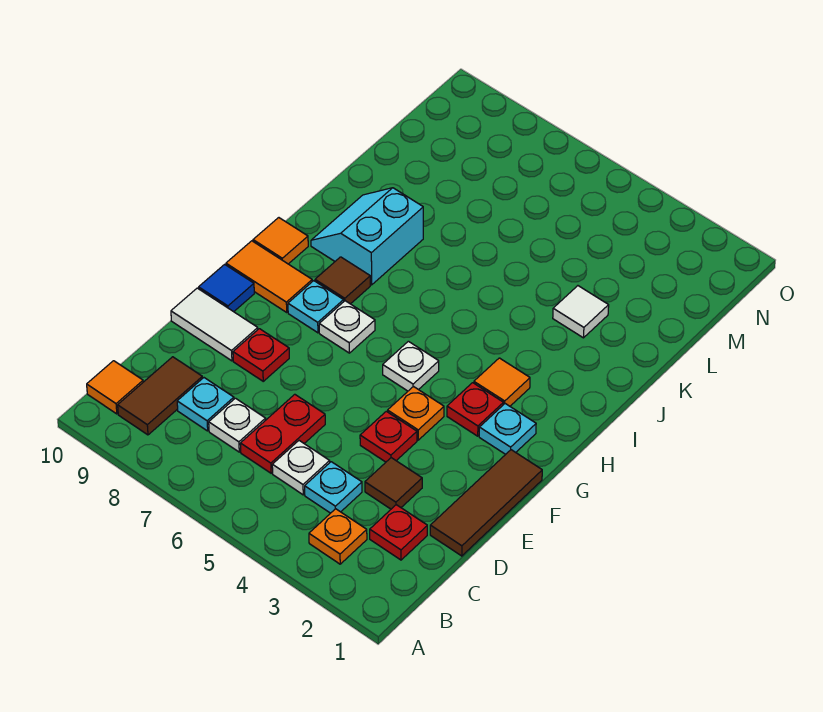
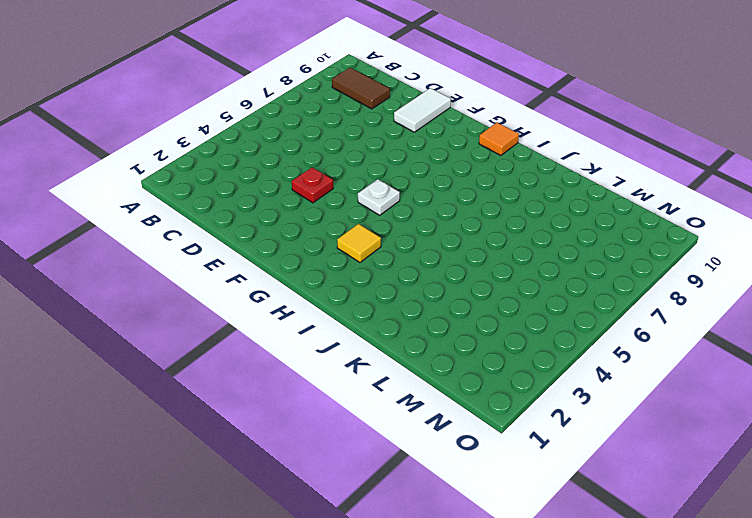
yellow tile H3 level 1 -> orange tile H3 level 1
none -> orange plate B3 level 1
none -> orange tile B10 level 1
none -> red plate C2 level 1

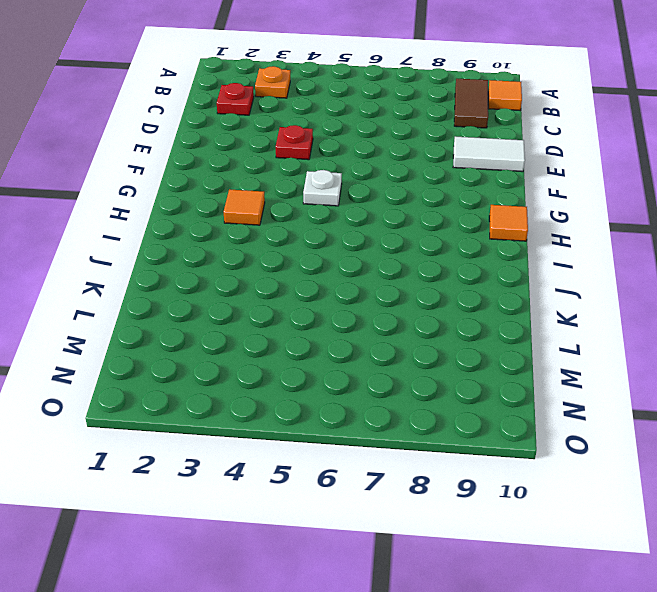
none -> cyan plate C4 level 1
none -> white plate C5 level 1
none -> red plate C6:D6 level 1

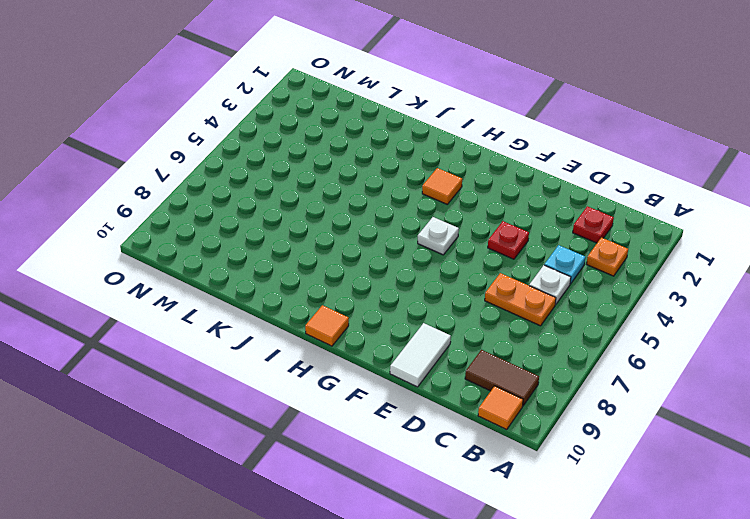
orange plate C6:D6 level 1 -> red plate C6:D6 level 1
none -> white plate C7 level 1
none -> cyan plate C8 level 1
none -> brown tile D1:F1 level 1

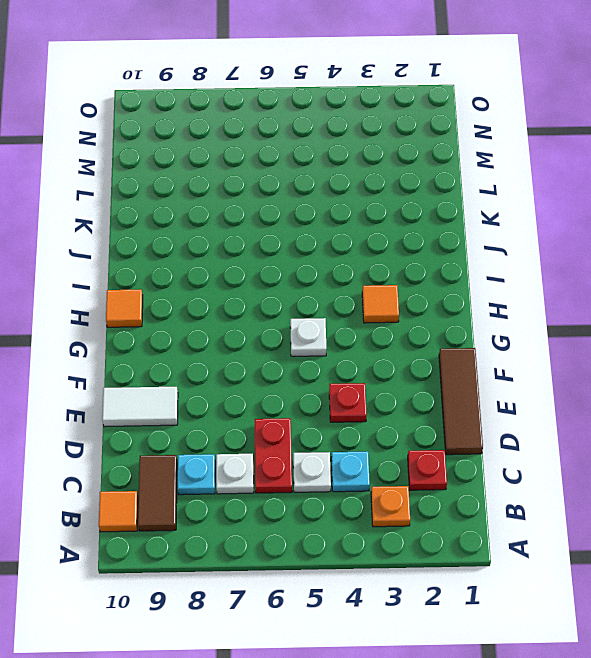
none -> brown tile D3 level 1
none -> red plate E8 level 1
none -> orange plate F4 level 1

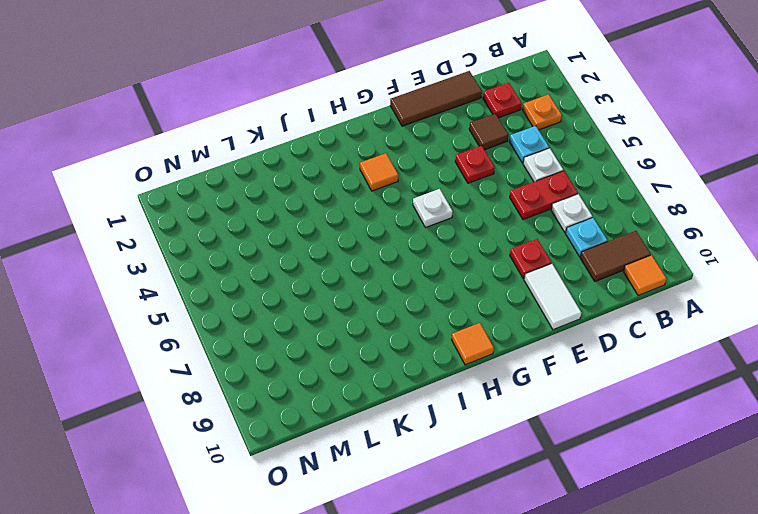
none -> orange plate F4 level 1
none -> blue tile F10 level 1
none -> cyan plate G2 level 1

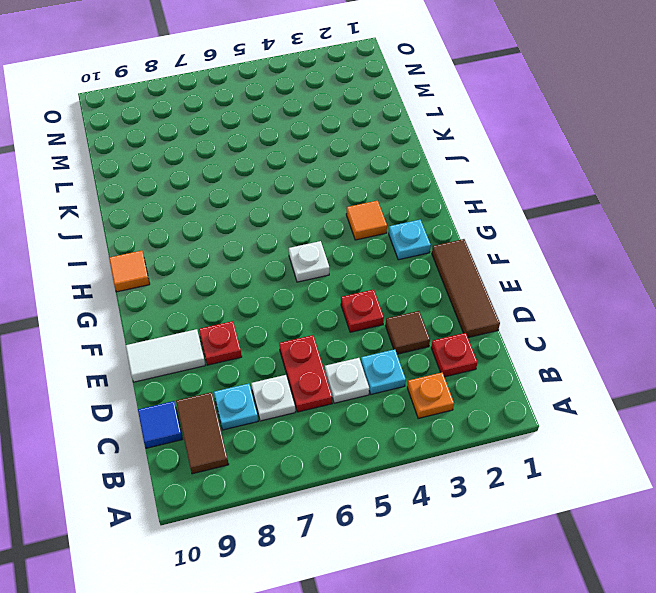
blue tile C10 level 1 -> blue tile F10 level 1
none -> orange tile B10 level 1
none -> orange plate F4 level 1
none -> red plate G3 level 1

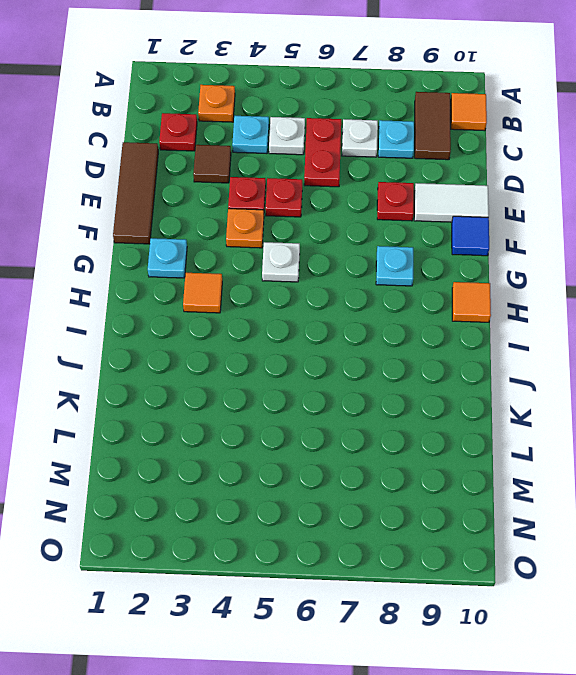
red plate E5 level 1 -> red plate G3 level 1
none -> white plate G7 level 1
none -> orange tile G9:G10 level 1
none -> brown tile H8 level 1

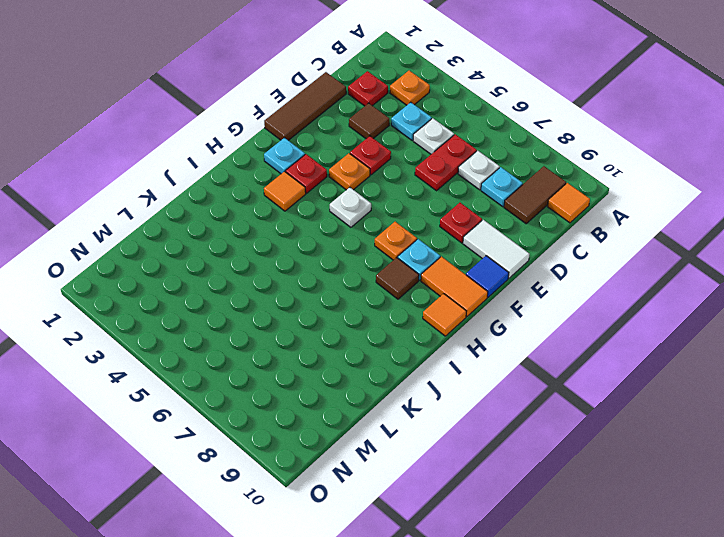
orange plate G7 level 1 -> white plate G7 level 1
none -> cyan slope I8:J9 level 1 top 8
none -> white tile K3 level 1

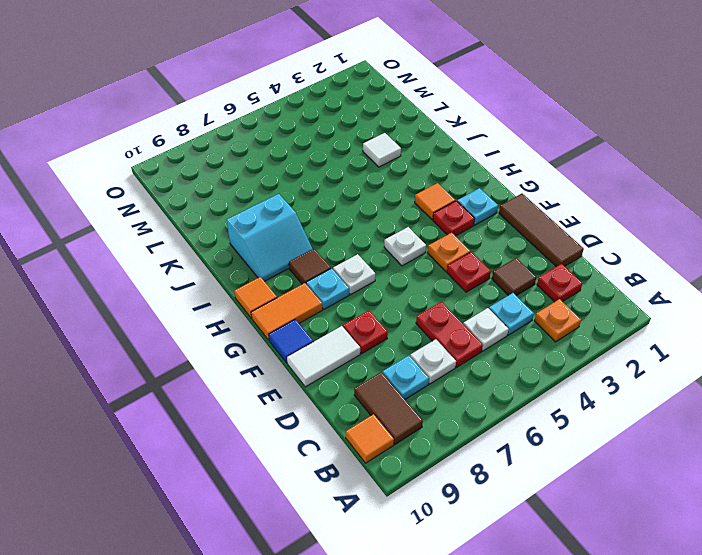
cyan slope I8:J9 level 1 top J -> cyan slope I8:J9 level 1 top 8

